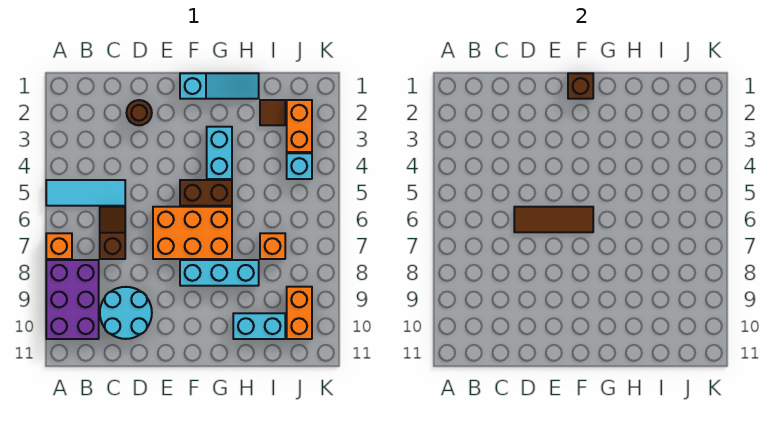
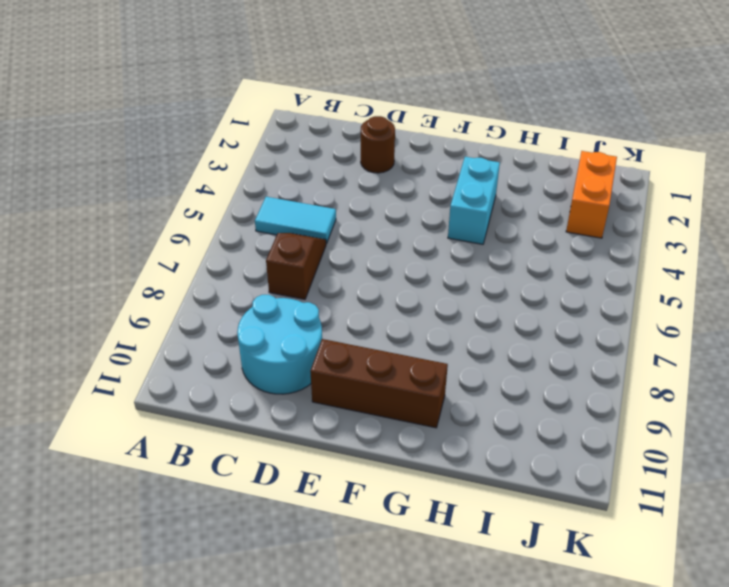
cyan tile B5:C5 level 1 -> cyan tile A5:C5 level 1
brown brick E10:G10 level 1 -> none
none -> orange brick A7 level 1
none -> purple brick A8:B10 level 1
none -> orange brick E6:G7 level 1

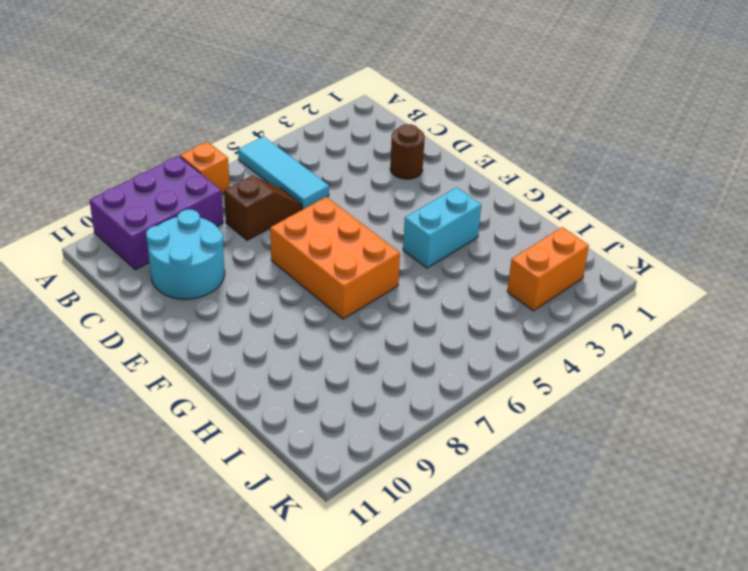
none -> cyan slope F1:H1 level 1 top F
none -> brown brick F5:G5 level 1
none -> cyan brick F8:H8 level 1

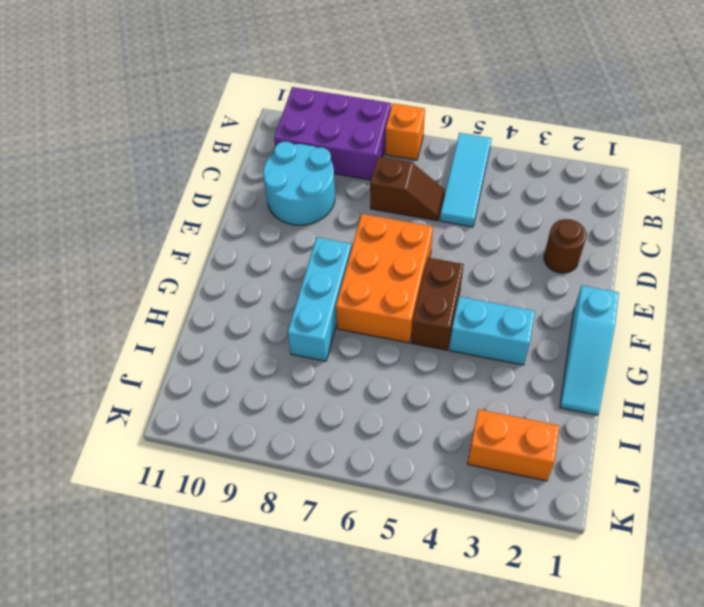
none -> cyan brick H10:I10 level 1
none -> brown tile I2 level 1
none -> orange brick I7 level 1

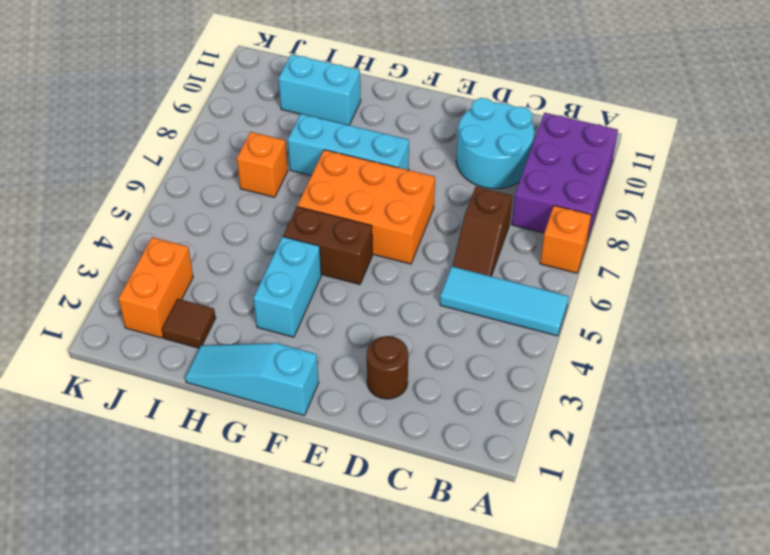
none -> cyan brick J4 level 1
none -> orange brick J9:J10 level 1
none -> brown tile D6:F6 level 2

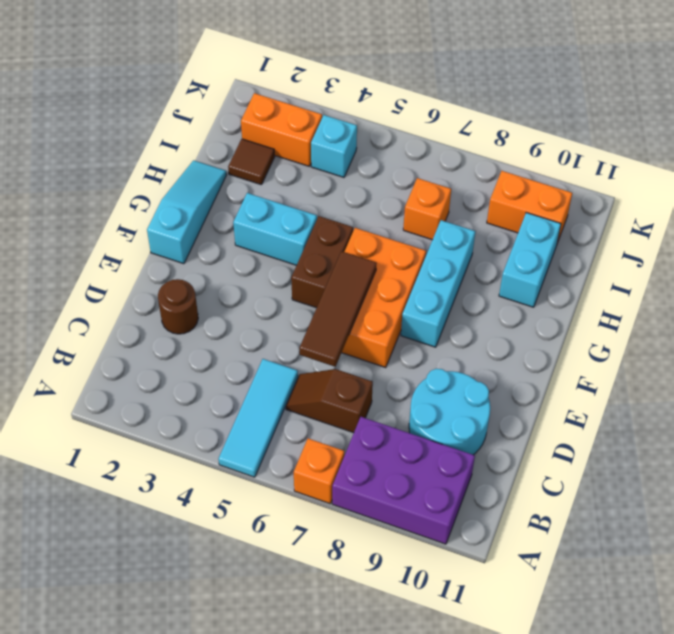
none -> brown brick F1 level 2

